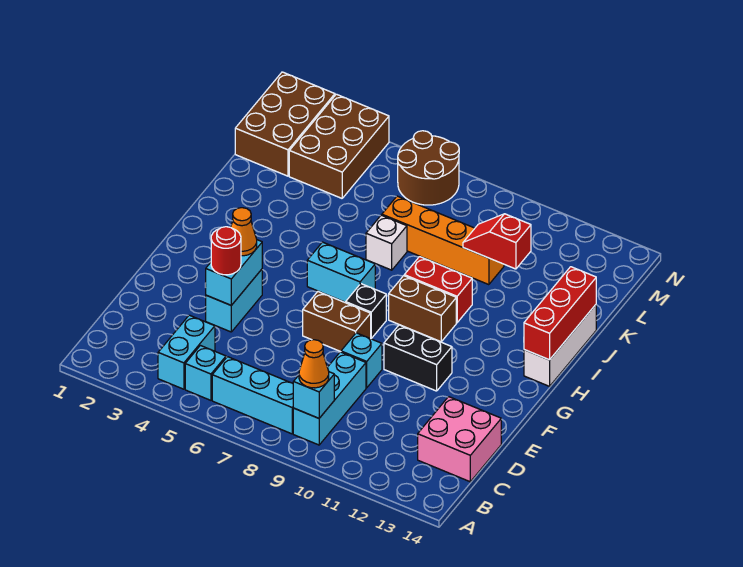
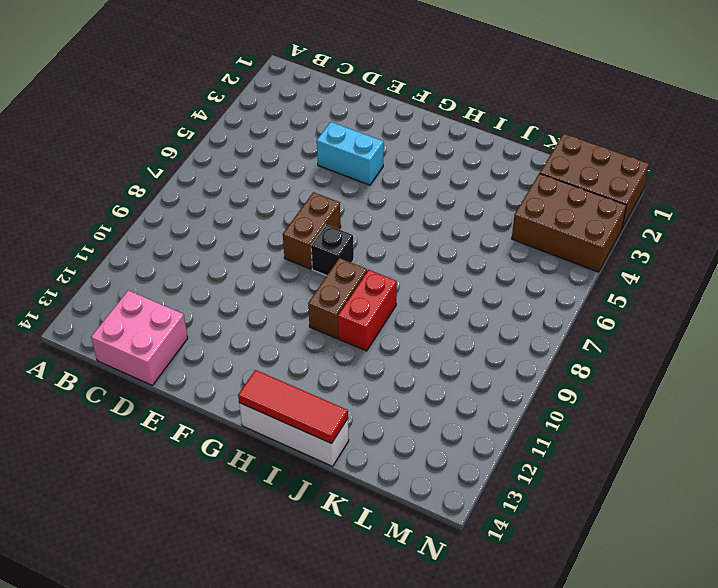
red tile H14:J14 level 2 -> red brick H14:J14 level 2
none -> cyan brick B4:C4 level 1
none -> cyan brick B5 level 1
none -> cyan brick B6:B8 level 1

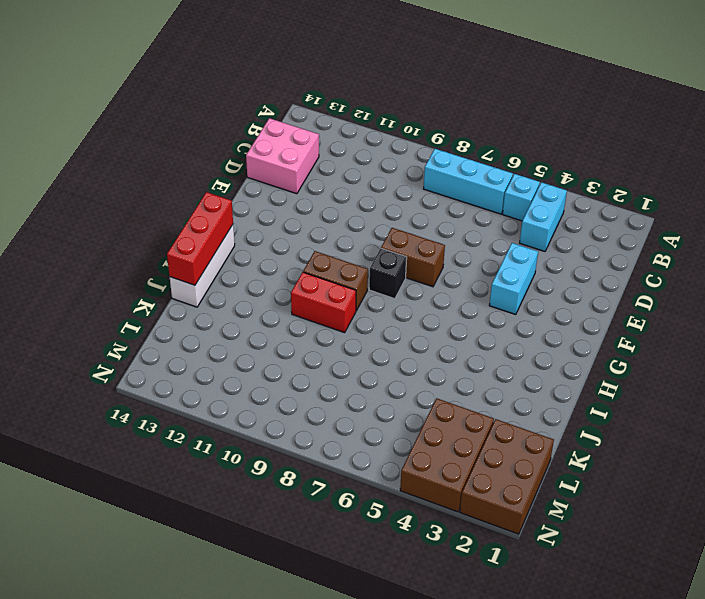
none -> cyan brick B9:D9 level 1
none -> cyan brick E9 level 1
none -> black brick F10:F11 level 1

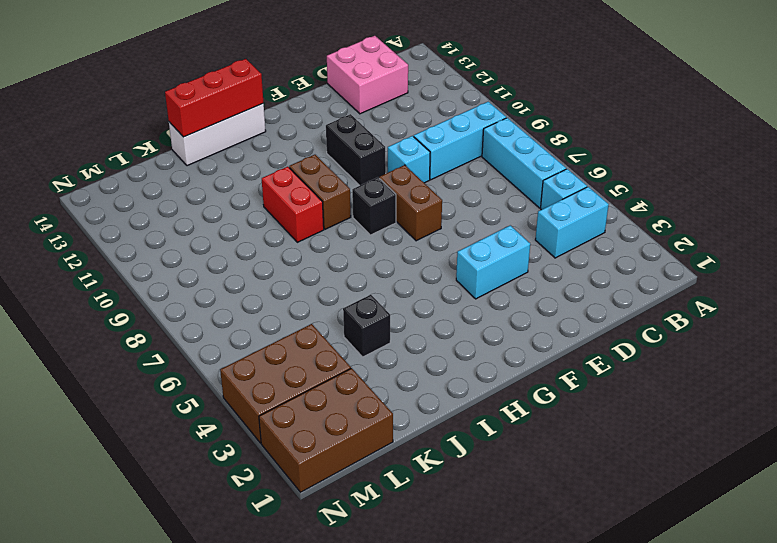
black brick J4 level 1 -> none
none -> cyan brick H6:H7 level 1
none -> white brick J7 level 1
none -> orange brick K7:K10 level 1

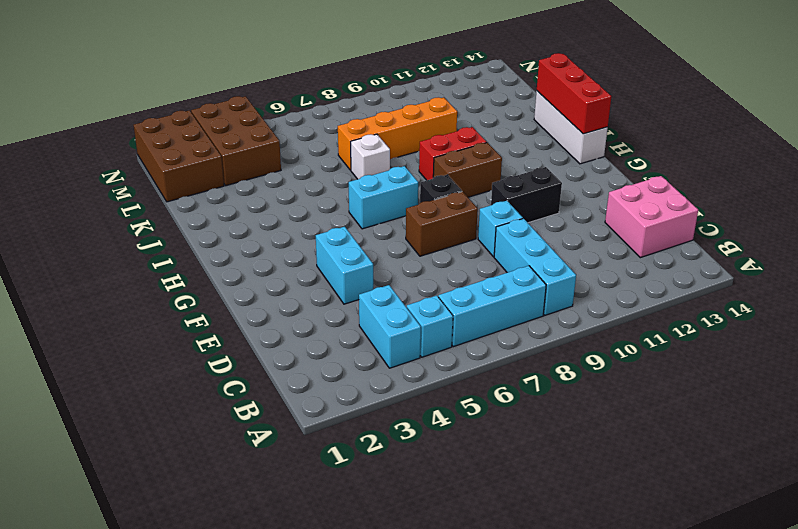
none -> brown round brick M6:N7 level 1
none -> cyan brick B9 level 2
none -> cyan brick E4:F4 level 2

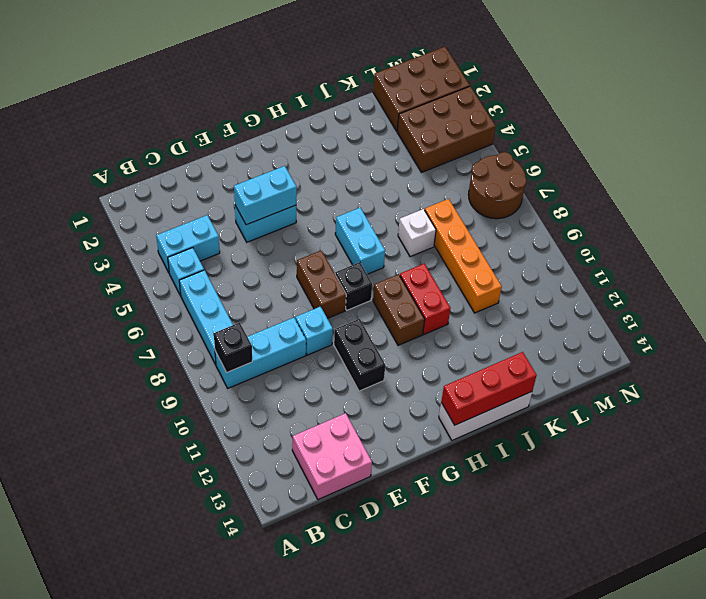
black brick B9 level 2 -> cyan brick B9 level 2
none -> red slope K10:K11 level 2 top 11
none -> orange cone B9 level 3
none -> red round brick E4 level 3

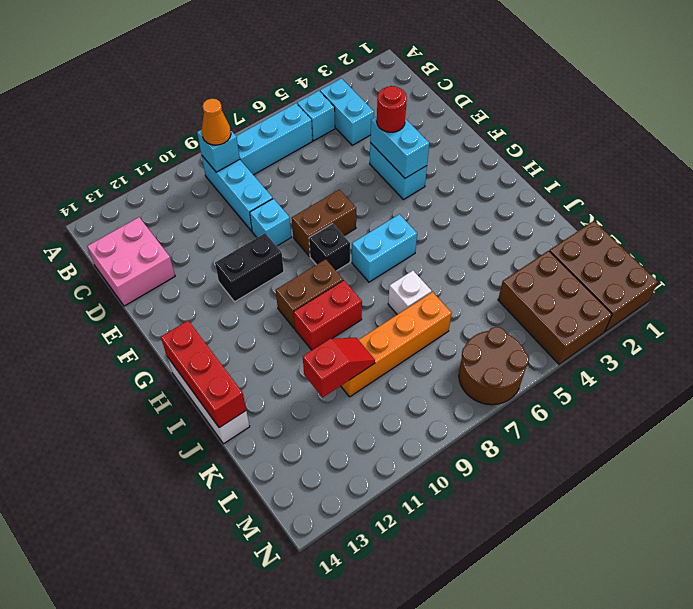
none -> orange cone F4 level 3

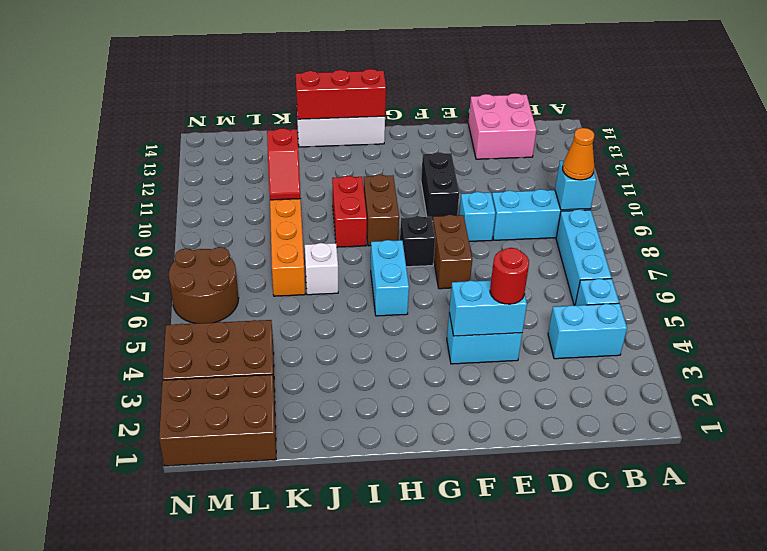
none -> orange cone F4 level 3

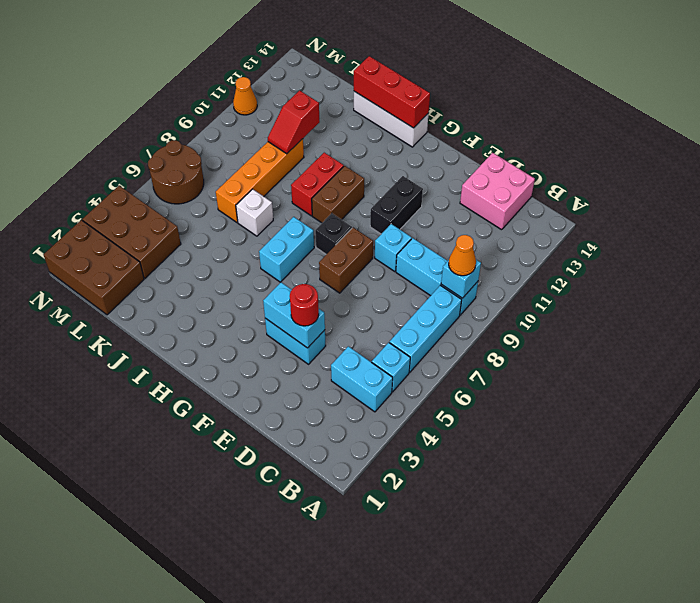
orange cone N11 level 1 -> orange cone F4 level 3

